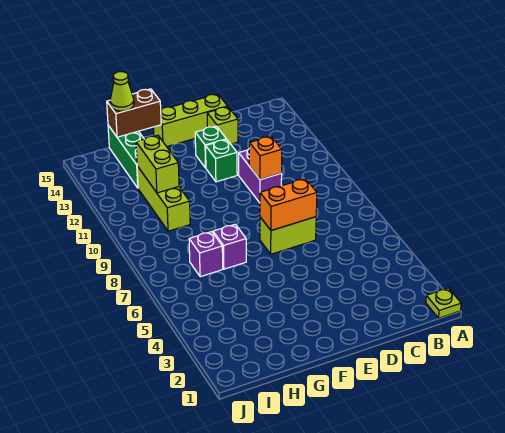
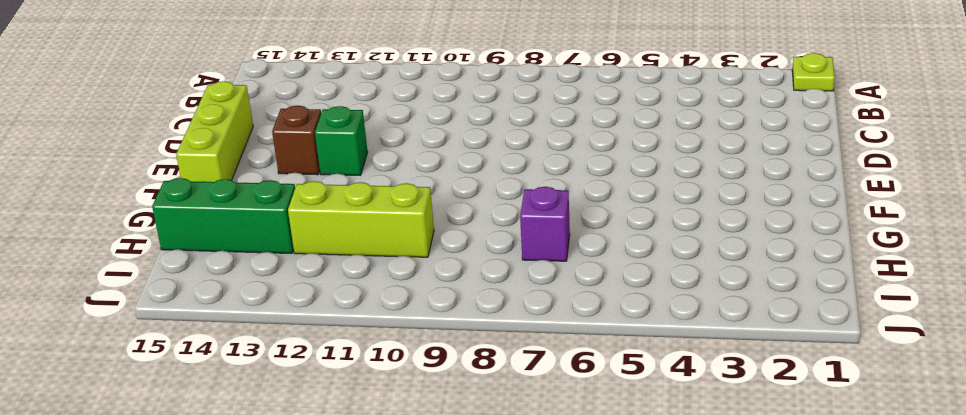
brown brick E13 level 1 -> green brick E13 level 1
none -> lime brick D7:E7 level 1
none -> purple brick D10:D11 level 1
none -> lime brick D14 level 1

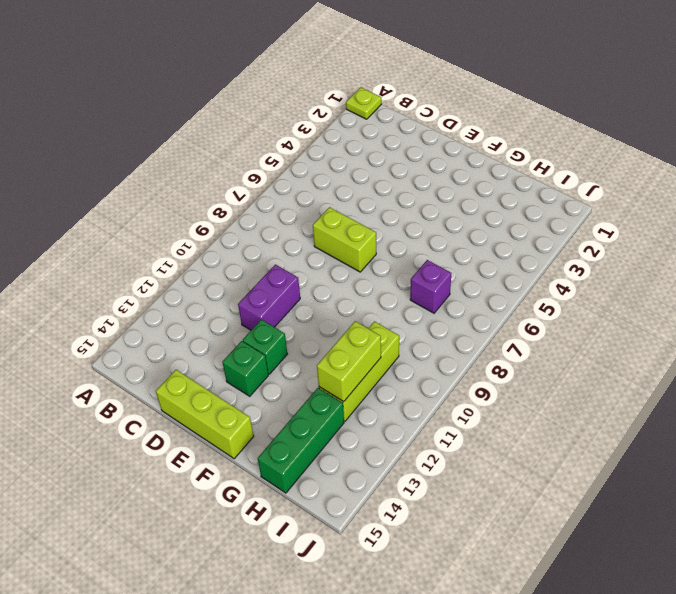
none -> lime brick D14 level 1
none -> purple brick G7 level 1
none -> orange brick D7:E7 level 2

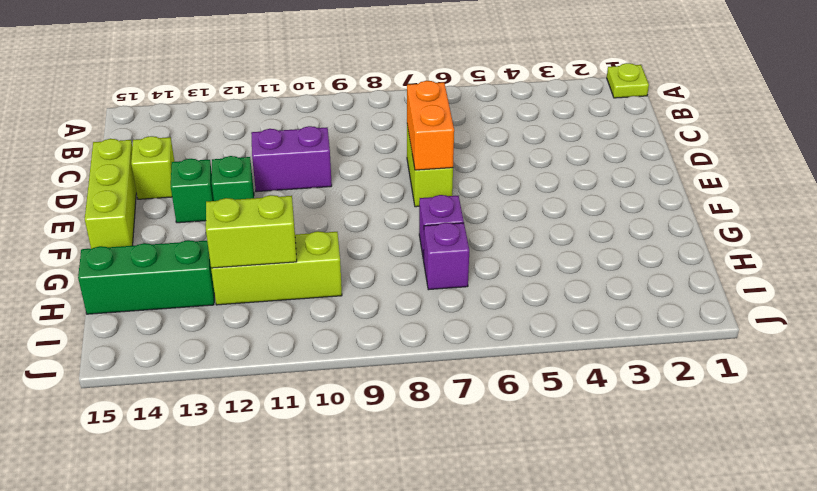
none -> orange brick D10 level 2
none -> brown brick G15:H15 level 2
none -> lime cone H15 level 3

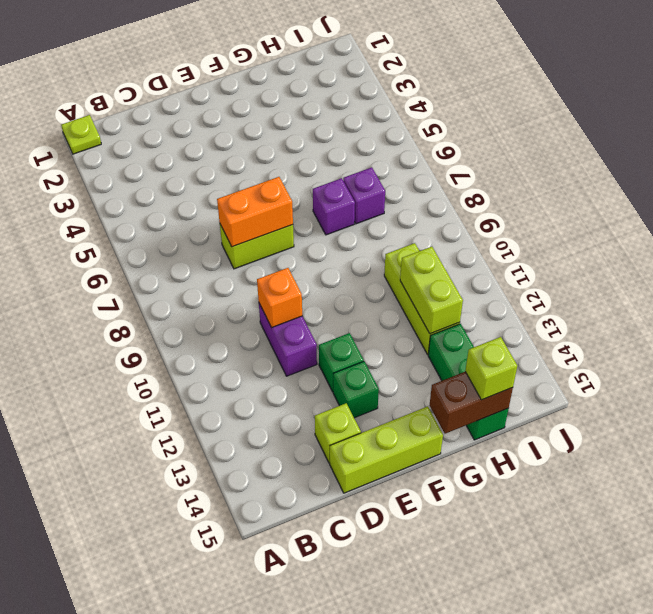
lime brick H15 level 3 -> lime cone H15 level 3

